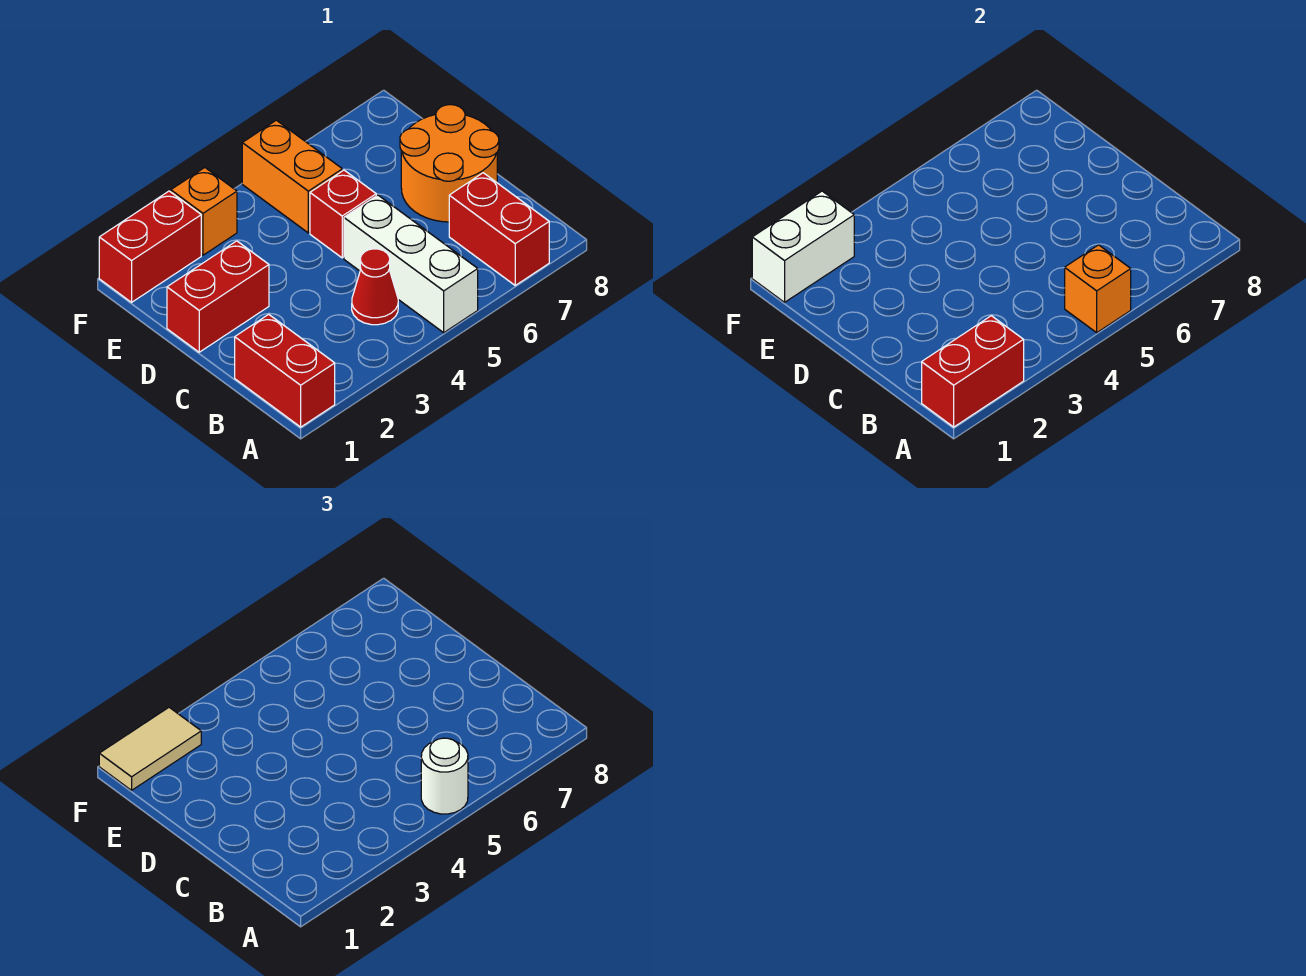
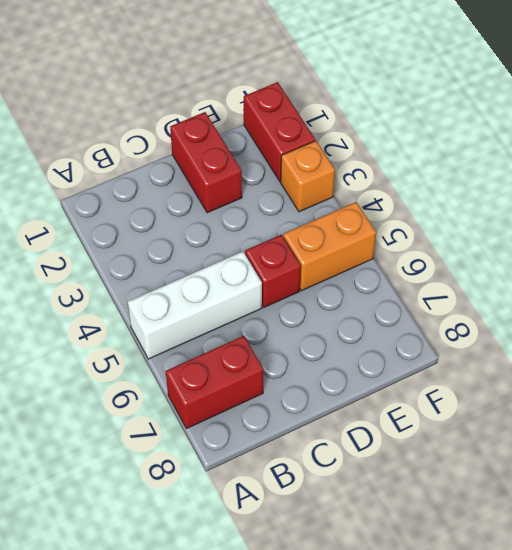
none -> red brick A1:B1 level 1
none -> red cone B4 level 1
none -> orange round brick C7:D8 level 1

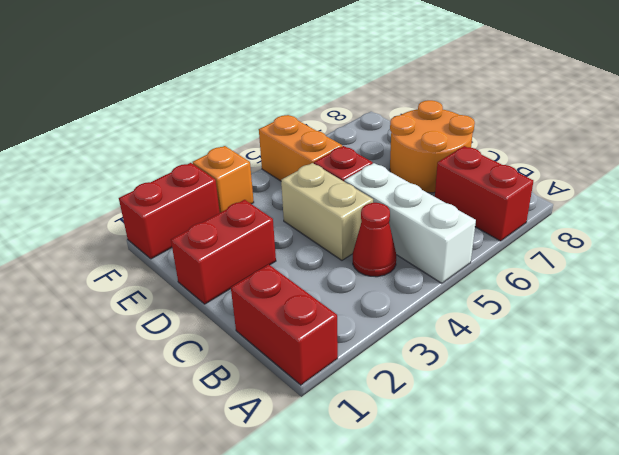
tan brick C4:D4 level 1 -> none
none -> red brick A1:A2 level 2
none -> orange brick A5 level 2
none -> white brick F1:F2 level 2

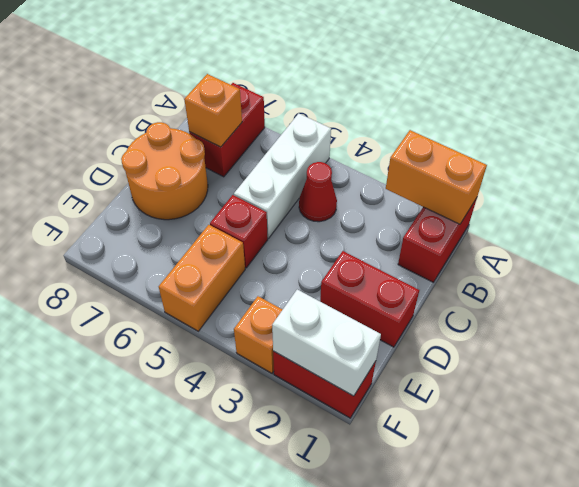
orange brick A1:A2 level 2 -> red brick A1:A2 level 2
orange brick B7 level 2 -> orange brick A5 level 2
none -> white round brick A5 level 3
none -> tan tile F1:F2 level 3

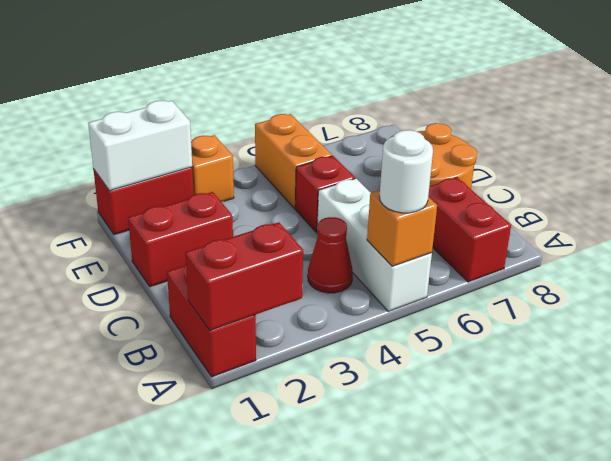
none -> tan tile F1:F2 level 3

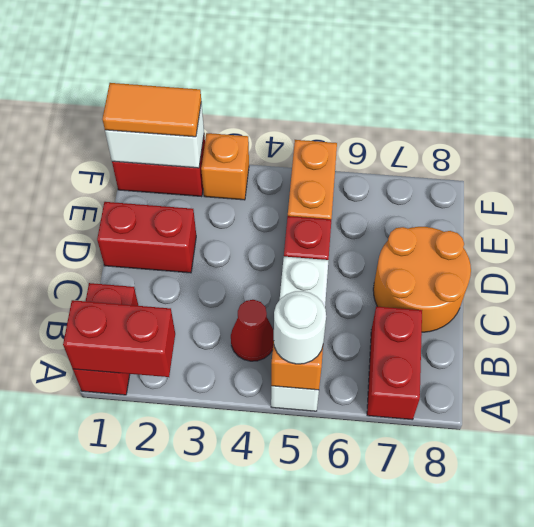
orange tile F1:F2 level 3 -> tan tile F1:F2 level 3

